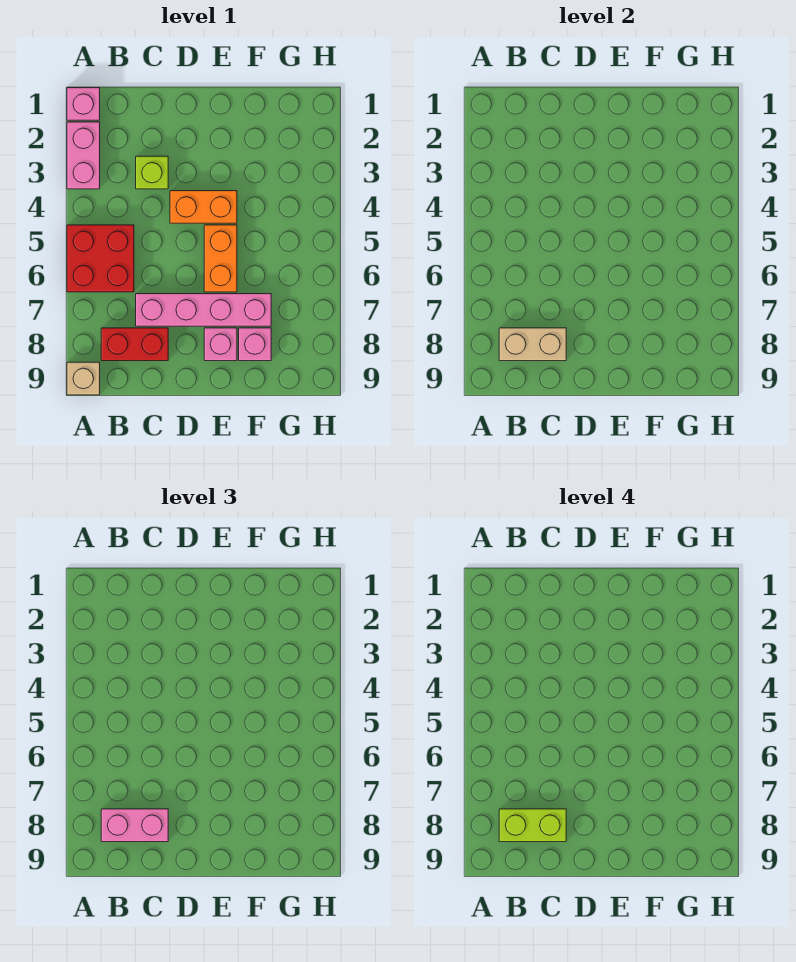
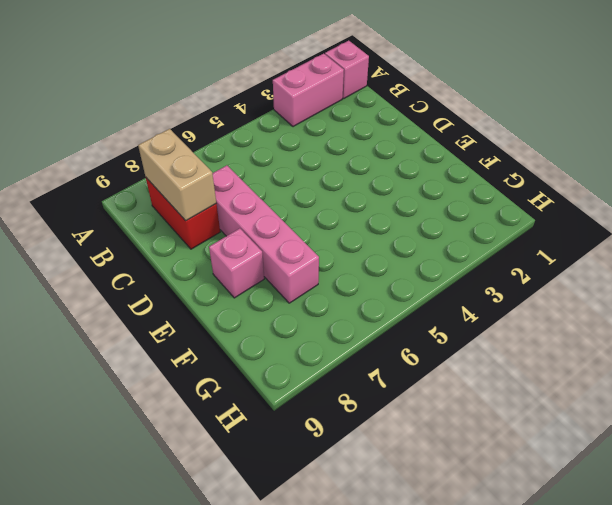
none -> red brick A5:B6 level 1
none -> tan brick A9 level 1
none -> lime brick C3 level 1

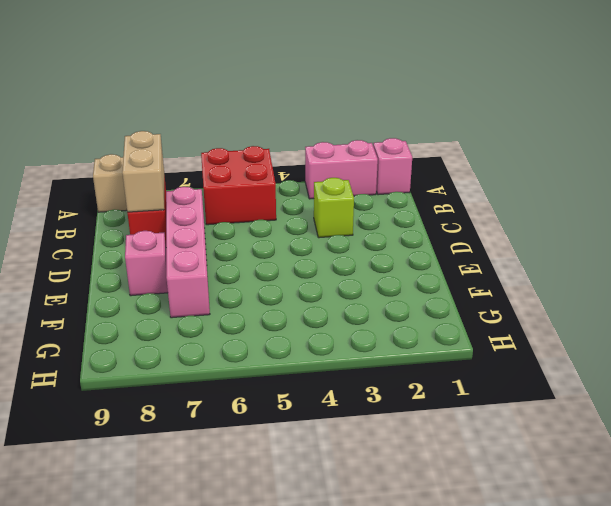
none -> orange brick D4:E4 level 1
none -> orange brick E5:E6 level 1
none -> pink brick F8 level 1

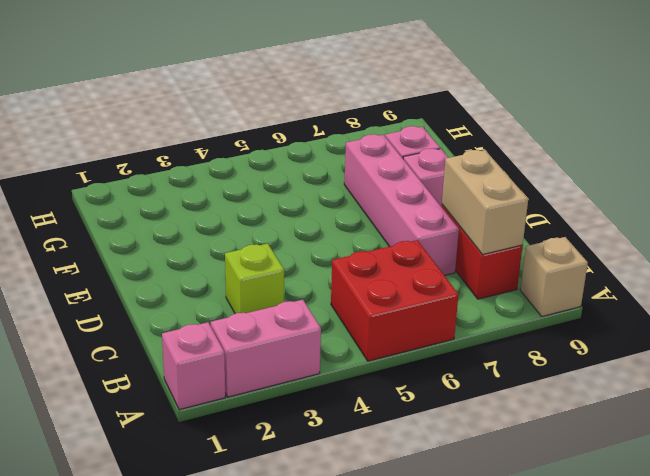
none -> orange brick D4:E4 level 1
none -> orange brick E5:E6 level 1
none -> pink brick B8:C8 level 3

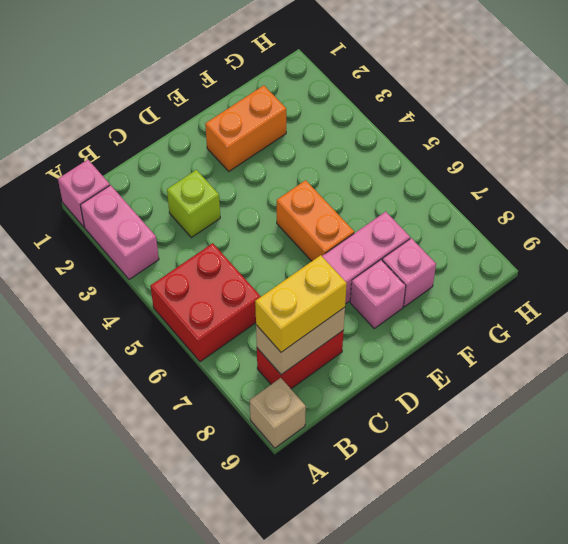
yellow brick B8:C8 level 3 -> pink brick B8:C8 level 3
orange brick E2:F2 level 1 -> orange brick D4:E4 level 1
none -> lime brick B8:C8 level 4

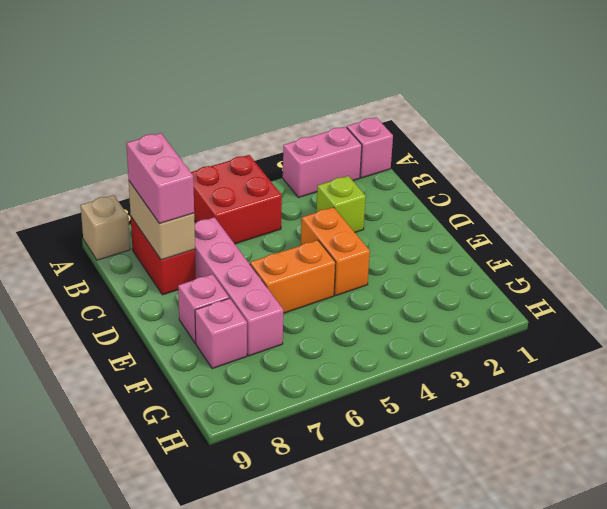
none -> lime brick B8:C8 level 4

